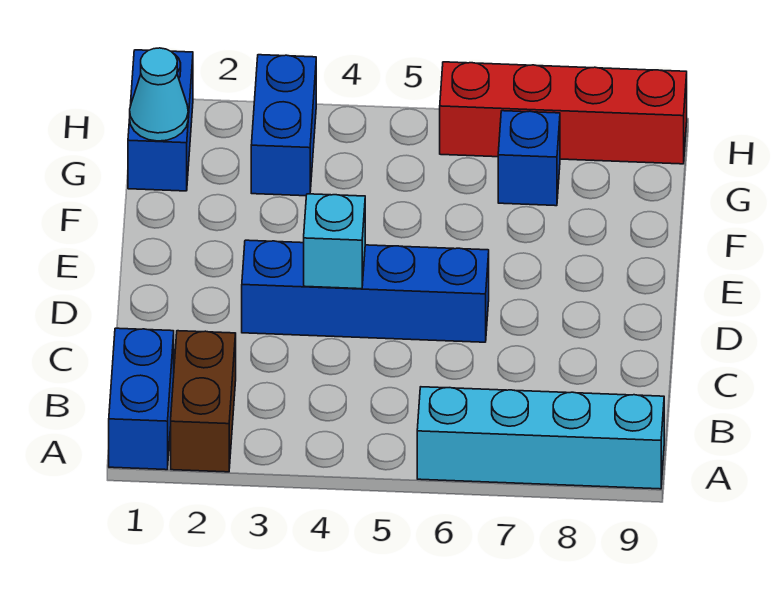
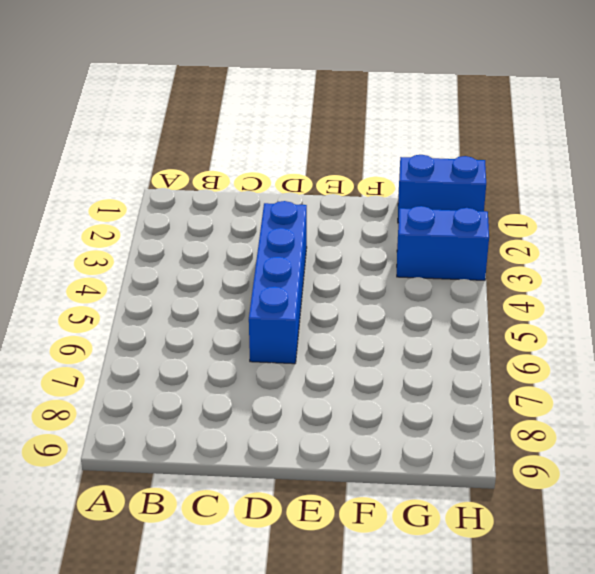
none -> blue brick A1:B1 level 1
none -> brown brick A2:B2 level 1

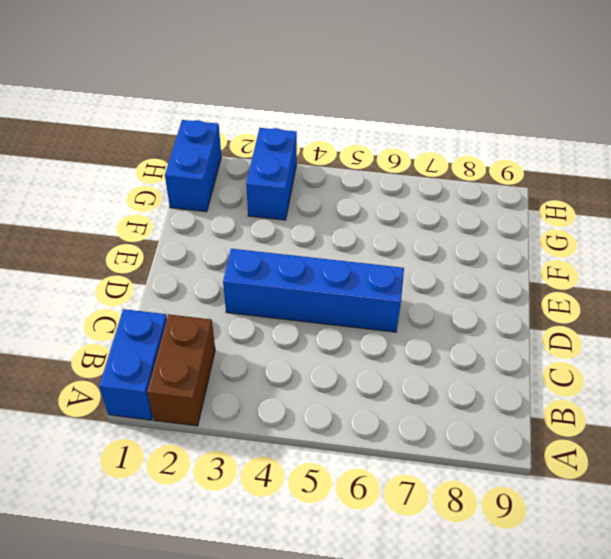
none -> cyan brick A6:A9 level 1
none -> blue brick G7 level 1

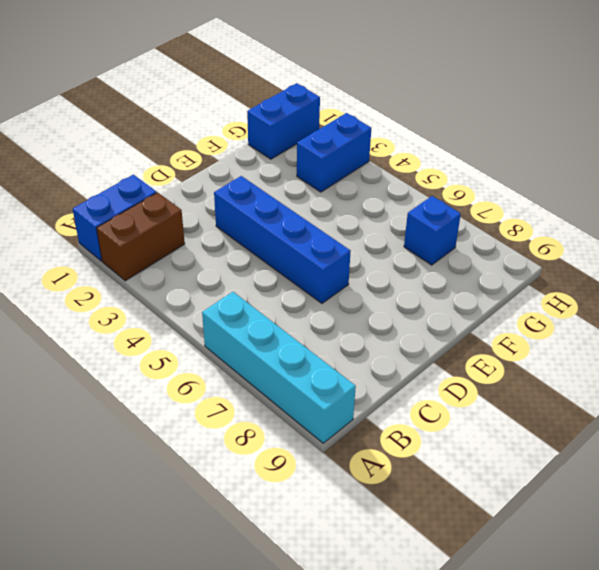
none -> red brick H6:H9 level 1
none -> cyan brick D4 level 2

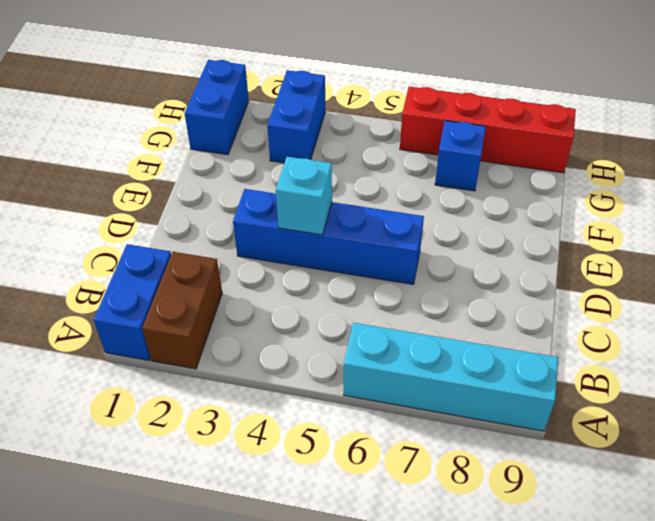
none -> cyan cone G1 level 2

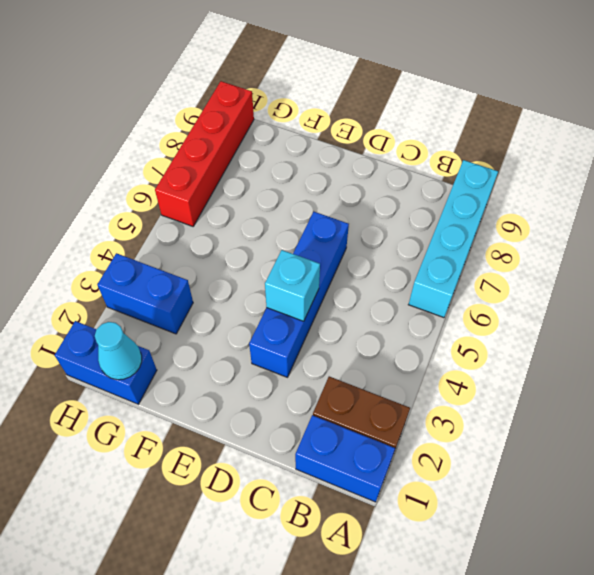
none -> blue brick G7 level 1

